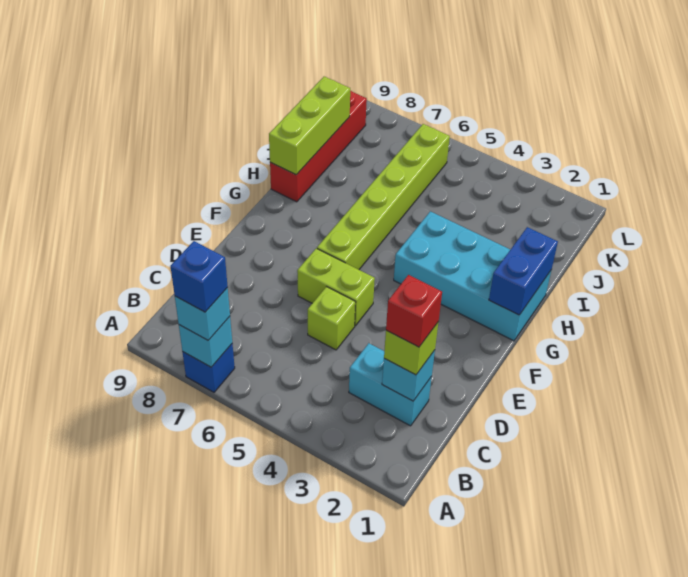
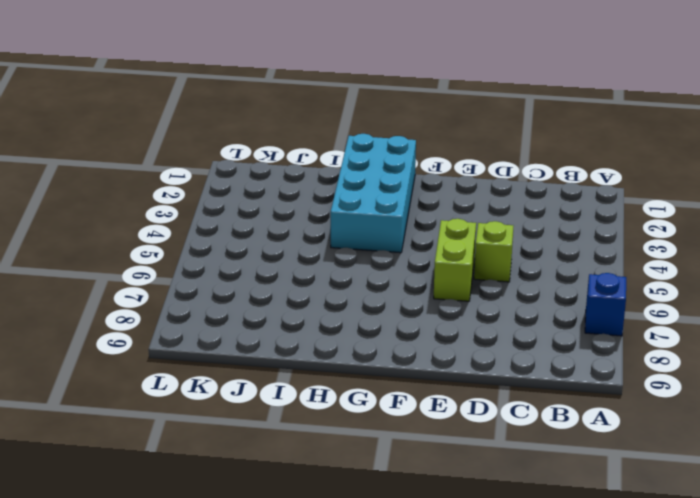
none -> cyan brick C2:C3 level 1
none -> lime brick F6:K6 level 1
none -> red brick H9:K9 level 1

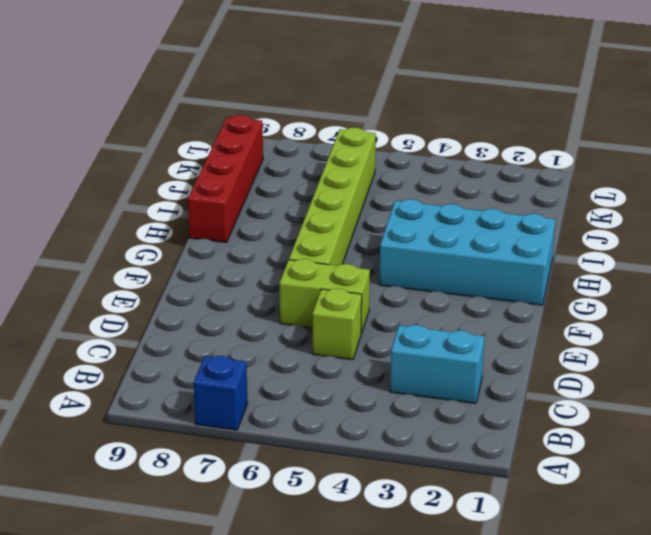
none -> cyan brick A7 level 2
none -> cyan brick C2 level 2
none -> blue brick G1:H1 level 2

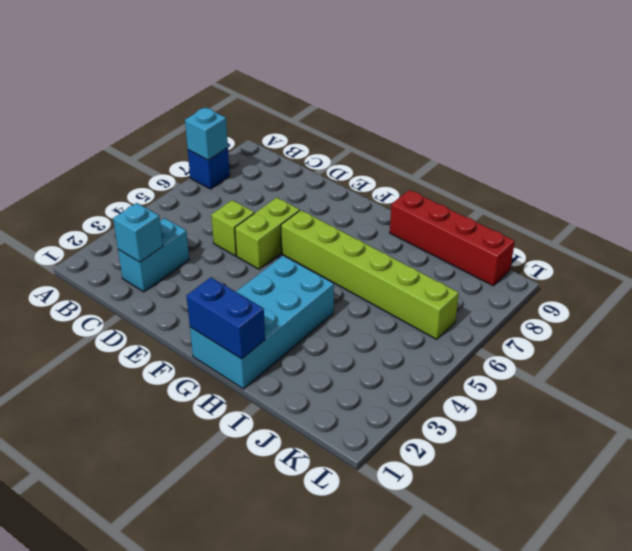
none -> lime brick H9:J9 level 2
none -> cyan brick A7 level 3
none -> lime brick C2 level 3

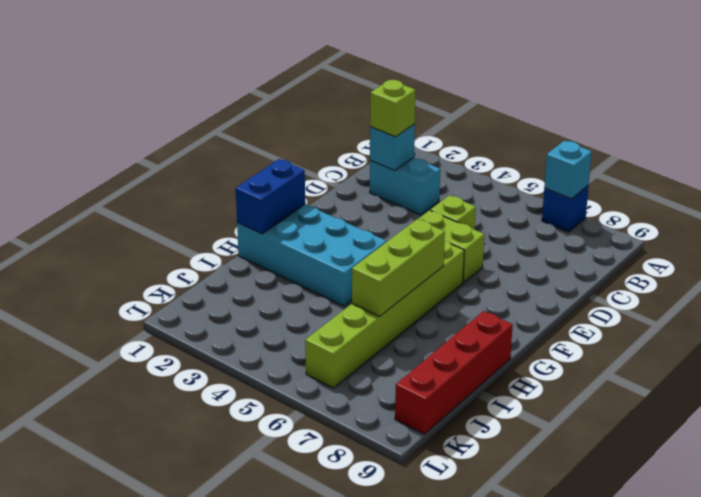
lime brick G6:I6 level 2 -> lime brick H9:J9 level 2
none -> cyan brick A7 level 3
none -> blue brick A7 level 4
none -> red brick C2 level 4

